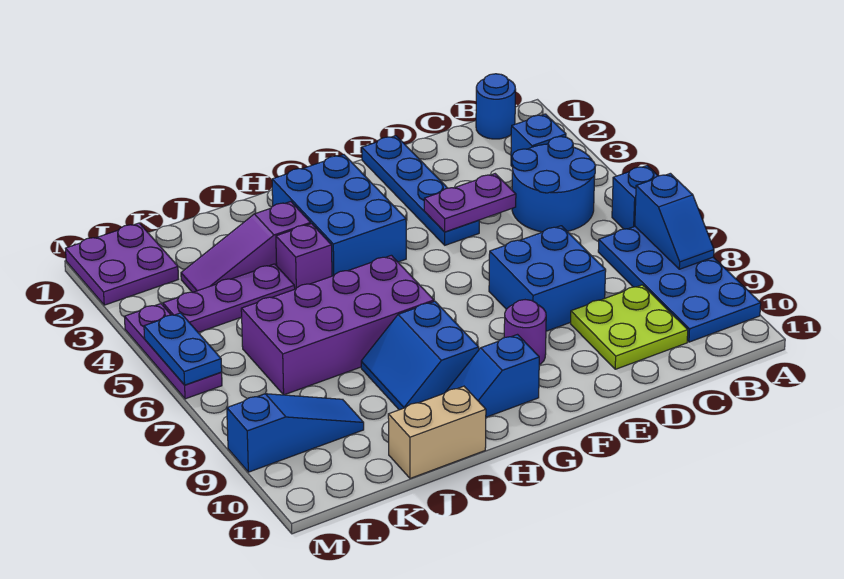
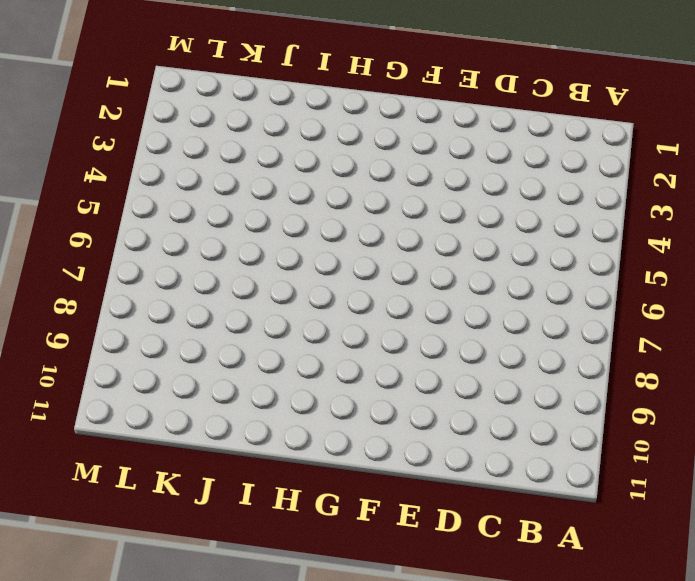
none -> blue brick A6 level 1
none -> blue plate A7:B10 level 1
none -> blue round brick B1 level 1

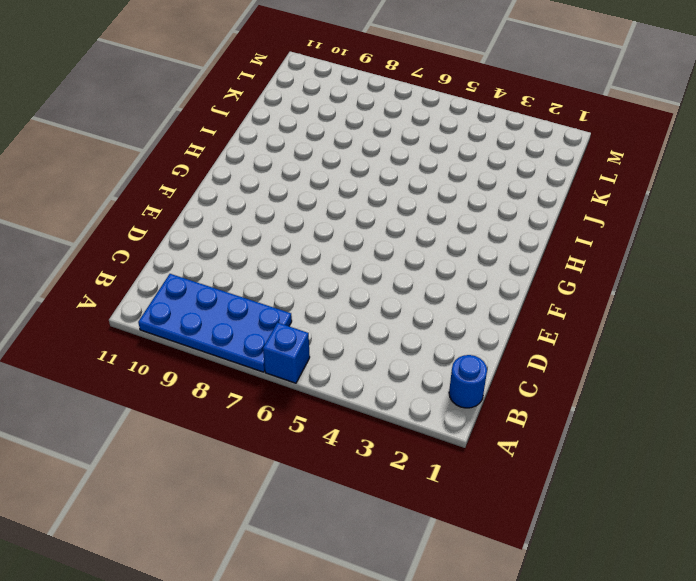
none -> blue brick B3 level 1
none -> blue round brick B4:C5 level 1
none -> lime plate C9:D10 level 1

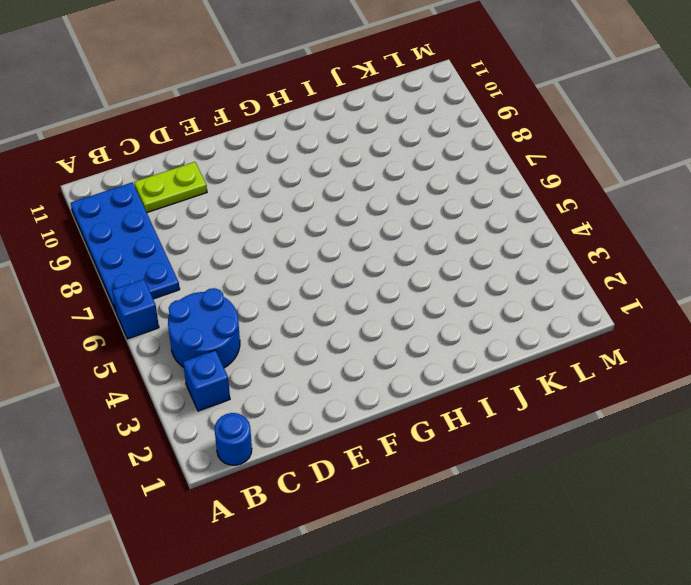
lime plate C10:D10 level 1 -> lime plate C9:D10 level 1
none -> blue brick D7:E8 level 1
none -> blue plate E1:E4 level 1
none -> purple round brick F9 level 1

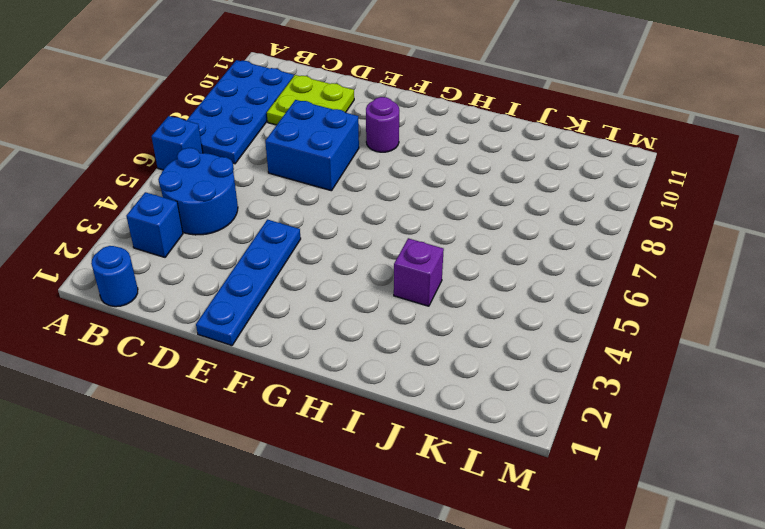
none -> blue brick G2:H4 level 1
none -> blue slope G10:H10 level 1 top G
none -> purple brick H6:K7 level 1

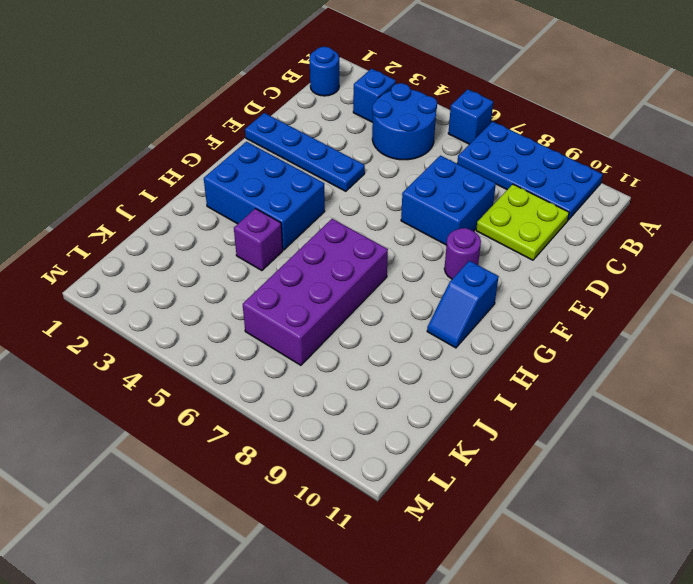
none -> blue slope H8:I9 level 1 top H
none -> purple slope I3:K3 level 1 top I
none -> tan brick I11:J11 level 1

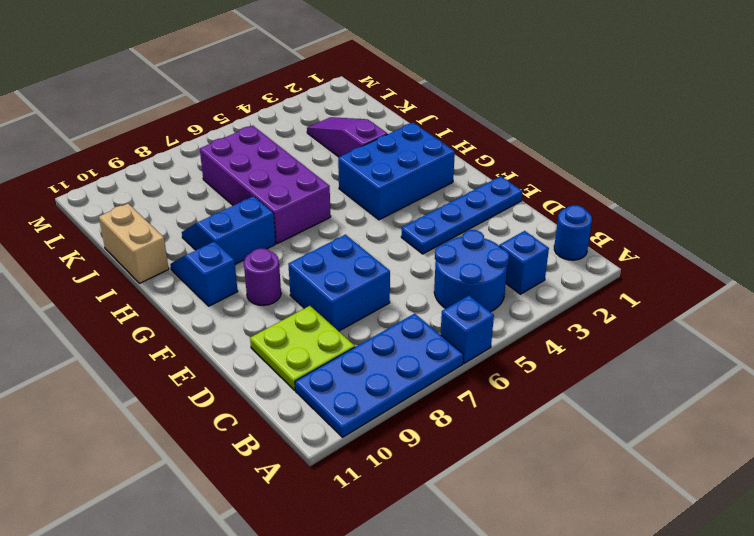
none -> purple brick I4 level 1
none -> purple plate J4:L4 level 1
none -> blue slope K9:M9 level 1 top M

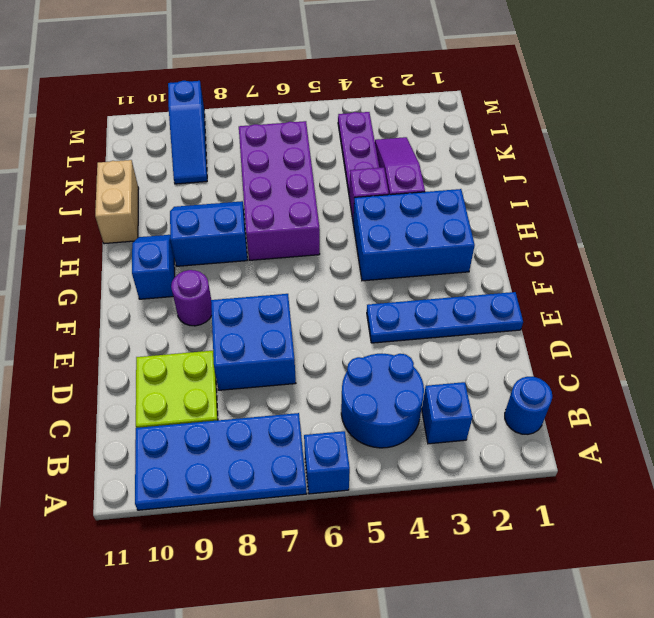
none -> purple plate L1:M2 level 1
none -> purple plate M4:M6 level 1
none -> blue slope A7:A8 level 2 top 7

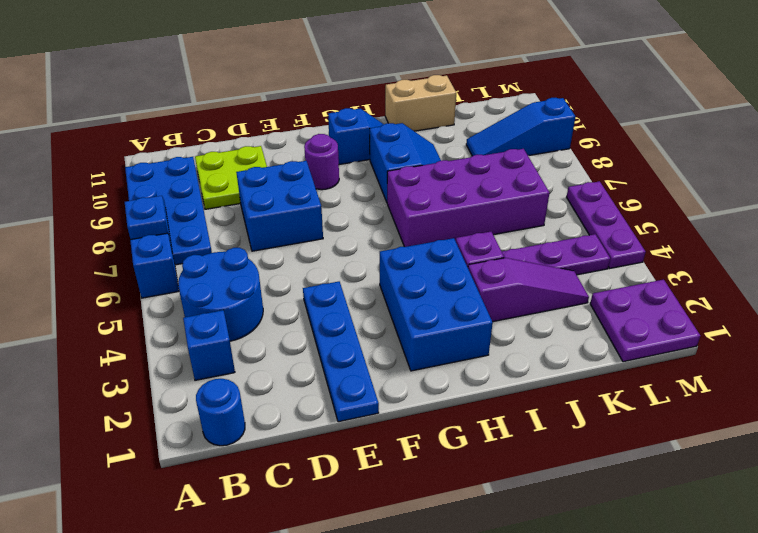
none -> purple plate D4:E4 level 2
none -> blue plate M5:M6 level 2

